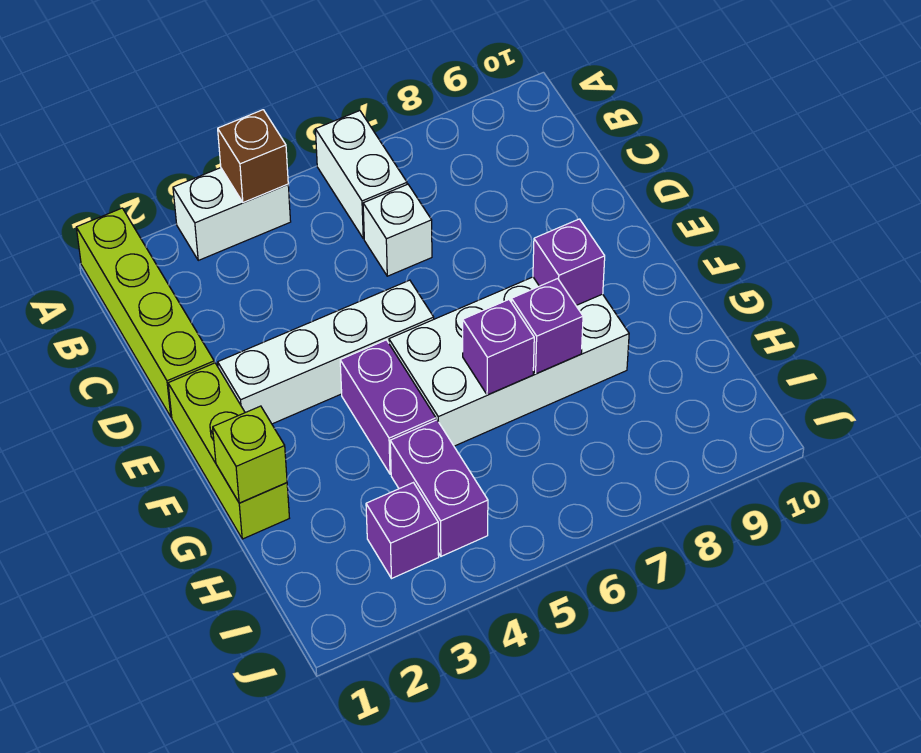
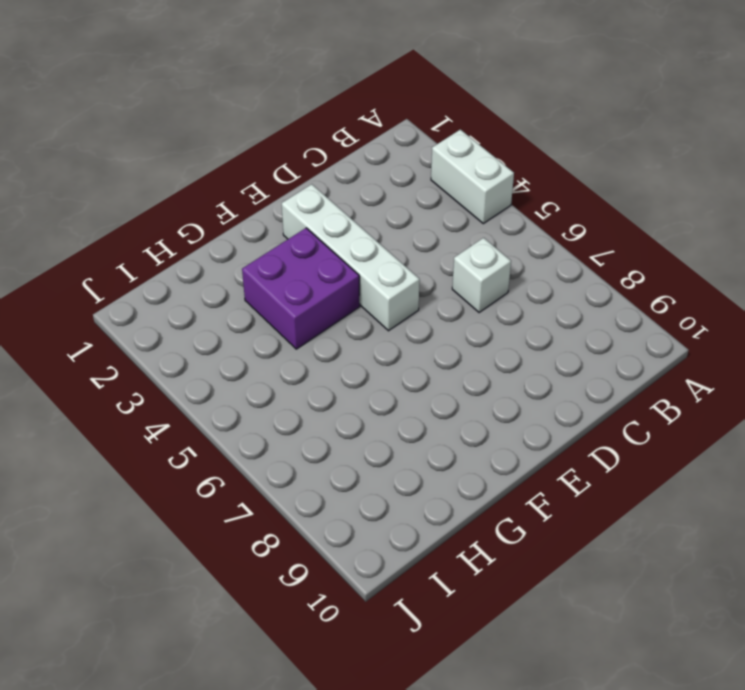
purple brick F3:G4 level 1 -> purple brick F4:G4 level 1
none -> lime brick A1:D1 level 1
none -> white brick A6:B6 level 1
none -> lime brick E1:G1 level 1

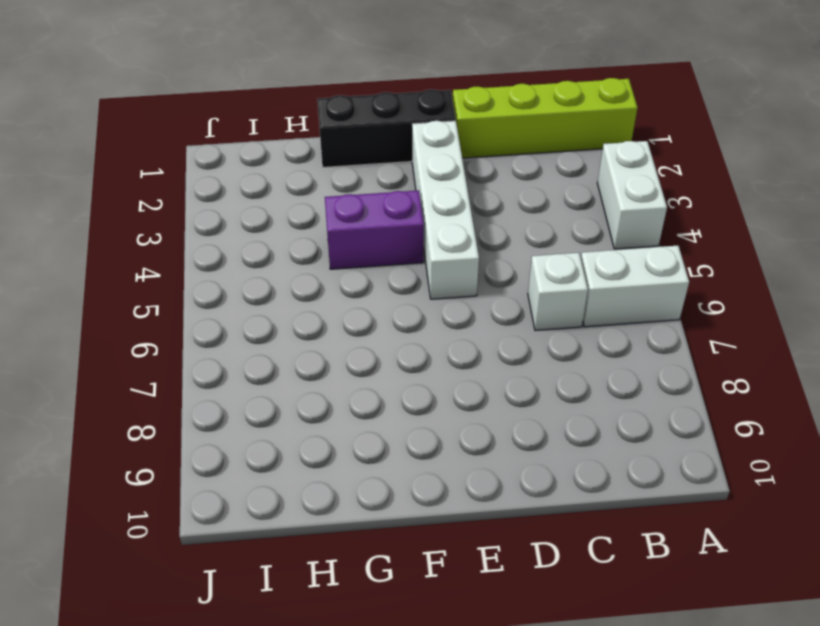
black brick E1:G1 level 1 -> lime brick E1:G1 level 1
none -> white brick F5:G8 level 1
none -> purple brick H4:I4 level 1
none -> purple brick I3 level 1

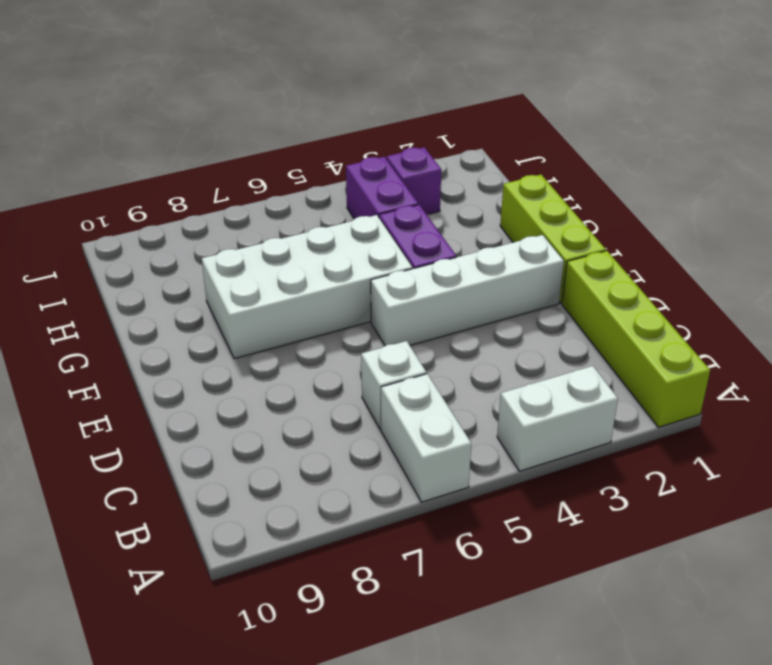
none -> brown brick A4 level 2
none -> purple brick F8 level 2
none -> lime brick G1 level 2

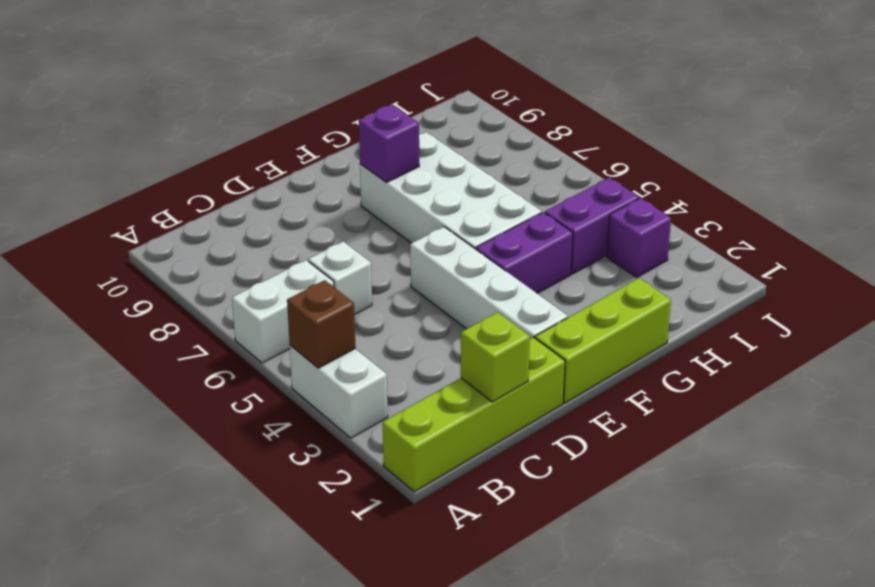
lime brick C1 level 2 -> lime brick G1 level 2
none -> purple brick G6 level 2
none -> purple brick G7 level 2

